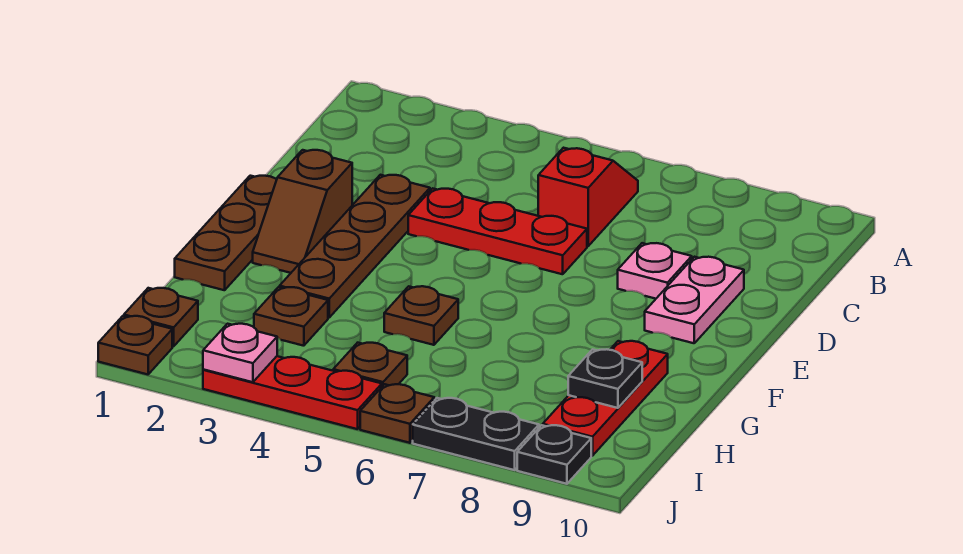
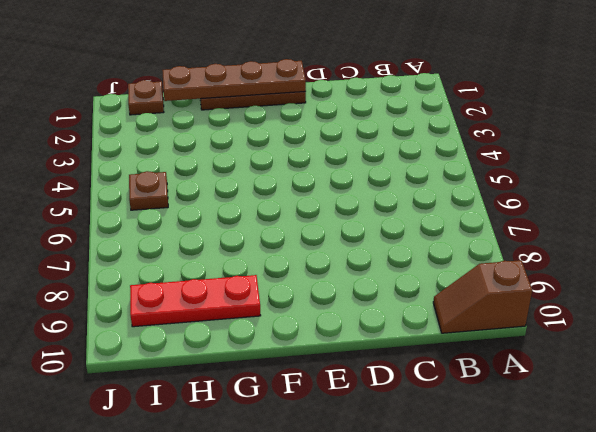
brown slope A10:B10 level 1 top A -> brown slope E2:F2 level 1 top E
brown plate E1:H1 level 2 -> brown plate D3:G3 level 1
none -> red slope B6:C6 level 1 top C
none -> red plate D4:D6 level 1
none -> pink plate D8 level 1

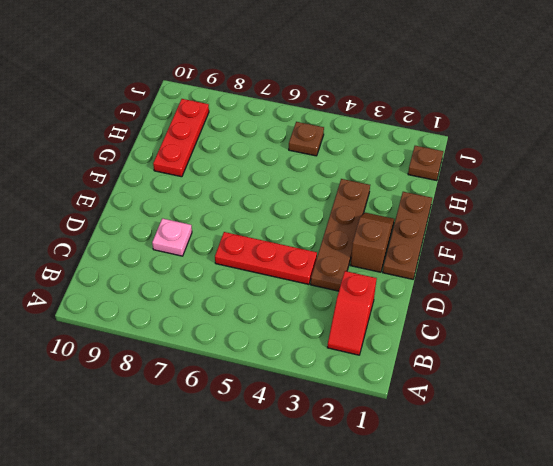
red slope B2:C2 level 1 top C -> red slope B6:C6 level 1 top C
none -> pink plate D9:E9 level 1
none -> brown plate G5 level 1
none -> brown plate H3 level 1

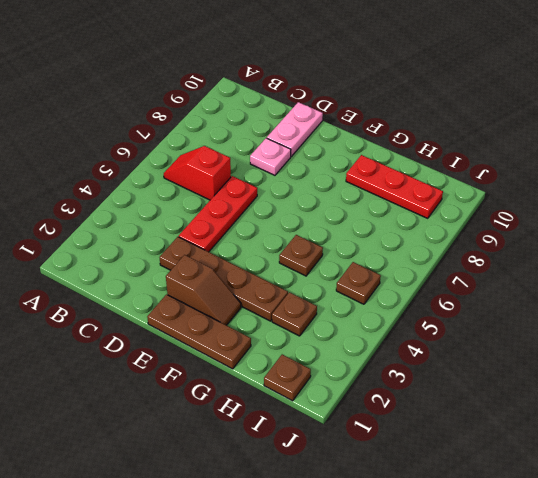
pink plate D9:D10 level 1 -> pink plate D9:E9 level 1
none -> brown plate J1 level 1
none -> red plate J3:J5 level 1
none -> brown plate J6 level 1

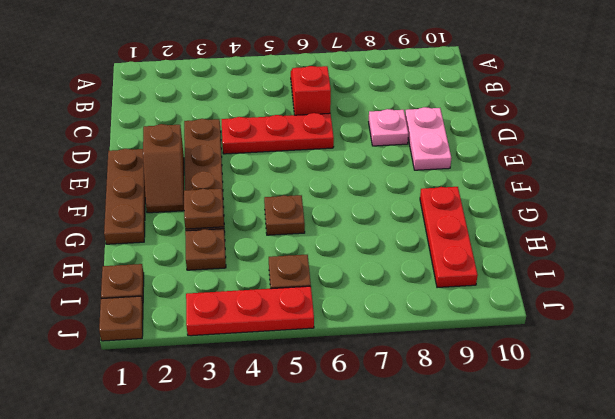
brown plate G3 level 2 -> brown plate J6 level 1
none -> black plate J7:J8 level 1
none -> black plate J9 level 1
none -> black plate H9 level 2

